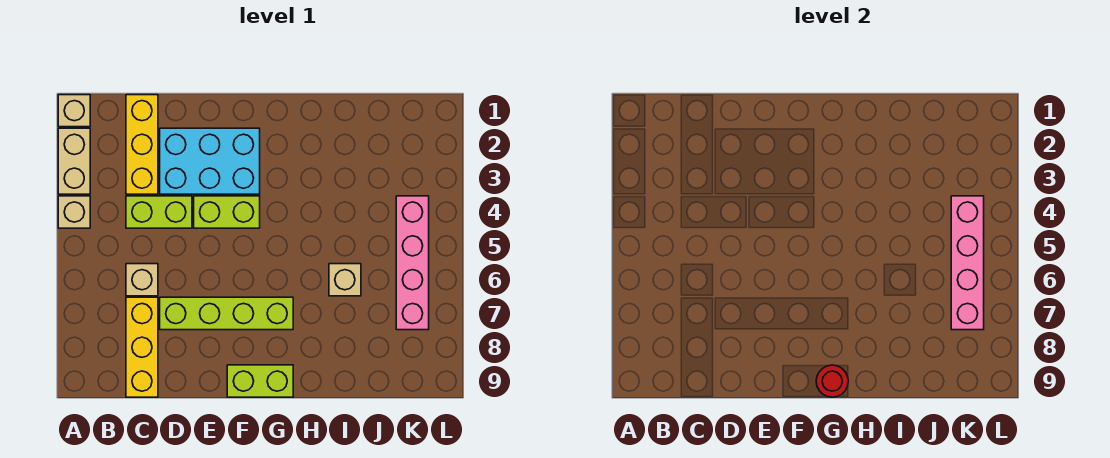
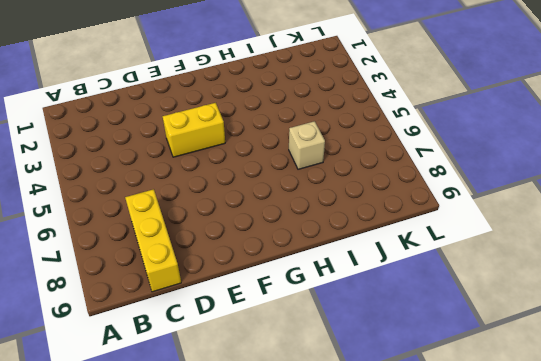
yellow brick E4:F4 level 1 -> lime brick E4:F4 level 1
none -> tan brick A1 level 1
none -> tan brick A2:A3 level 1
none -> tan brick A4 level 1

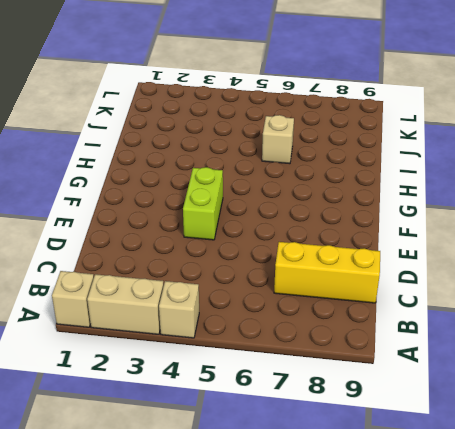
none -> yellow brick C1:C3 level 1
none -> lime brick C4:D4 level 1
none -> tan brick C6 level 1

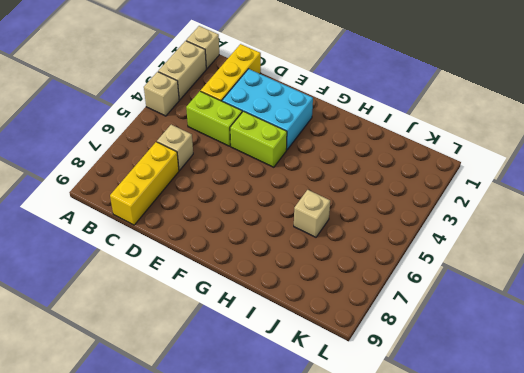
none -> lime brick D7:G7 level 1
none -> lime brick F9:G9 level 1
none -> pink brick K4:K7 level 1

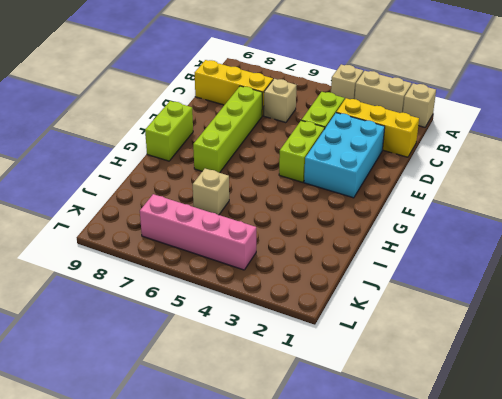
none -> red round brick G9 level 2
none -> pink brick K4:K7 level 2

